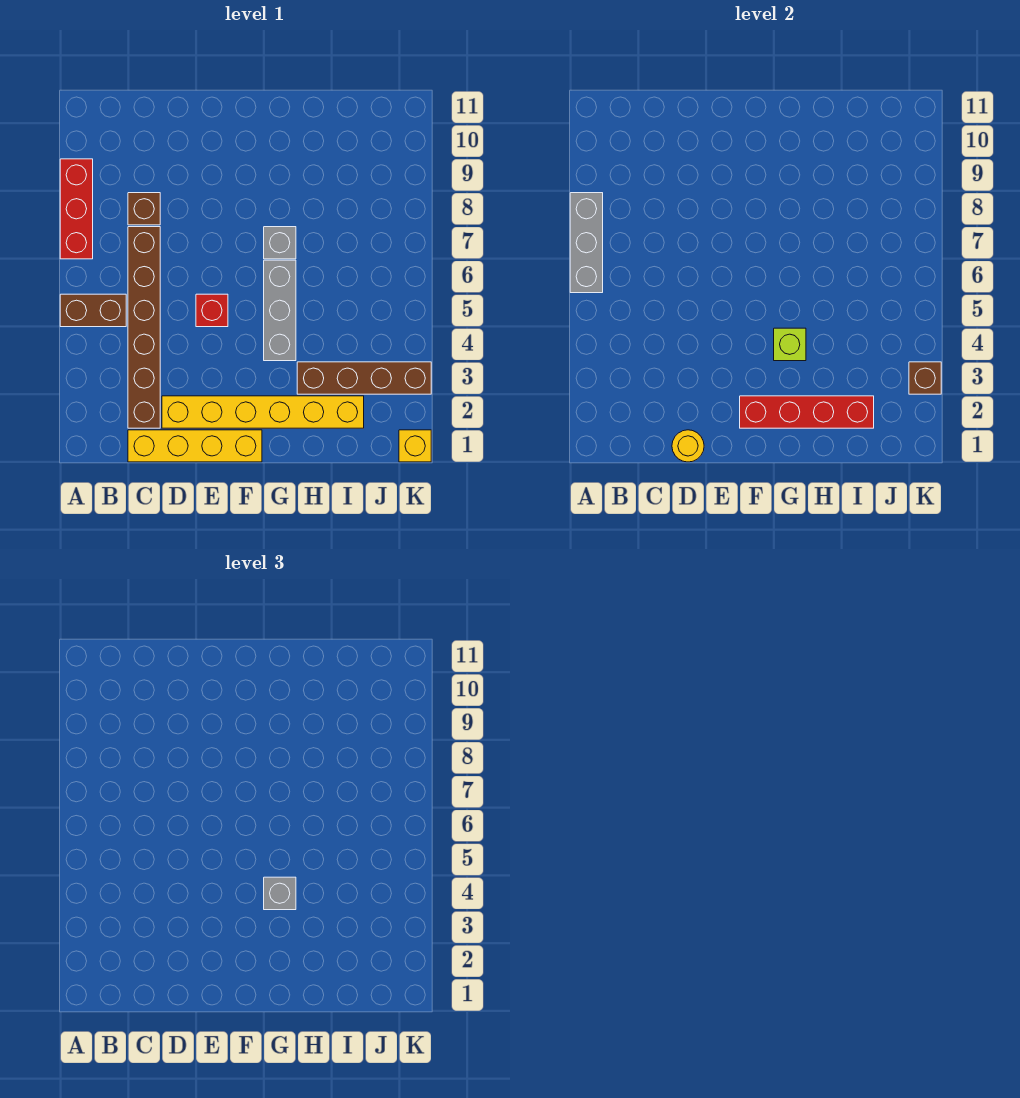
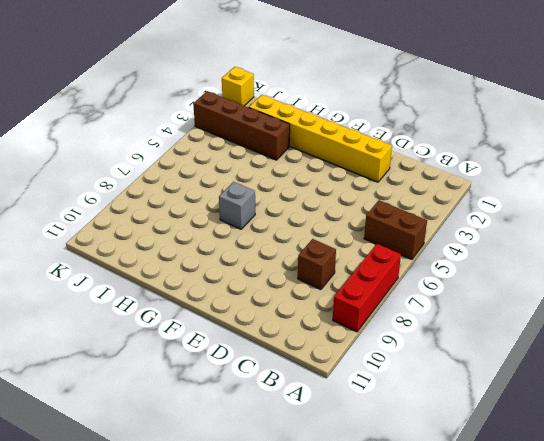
none -> yellow brick C1:F1 level 1
none -> brown brick C2:C7 level 1
none -> red brick E5 level 1

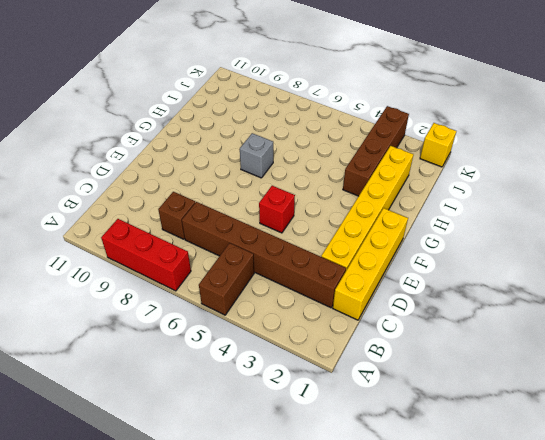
none -> grey brick G4:G6 level 1
none -> grey brick A6:A8 level 2
none -> yellow round brick D1 level 2

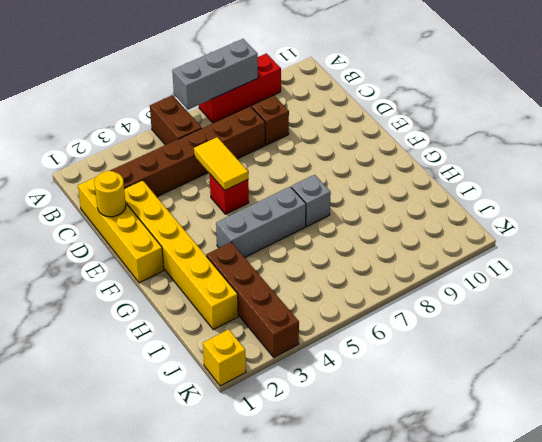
yellow tile D5:E5 level 2 -> none
none -> red brick F2:I2 level 2
none -> lime brick G4 level 2
none -> brown brick K3 level 2

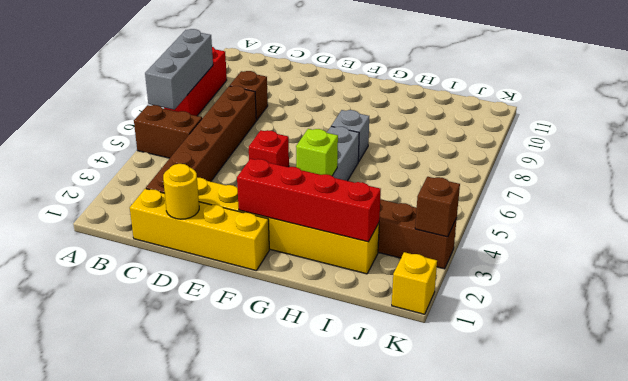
none -> grey brick G4 level 3

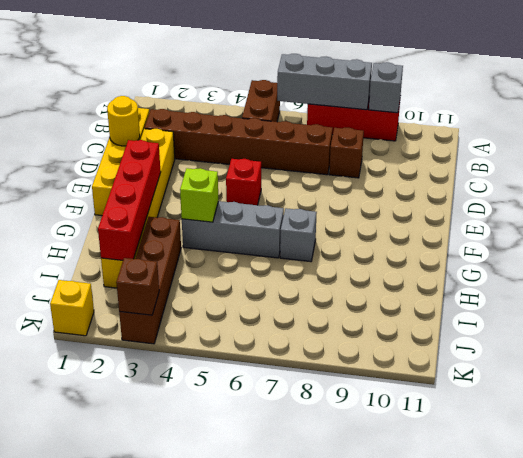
grey brick A9 level 2 -> grey brick G4 level 3

